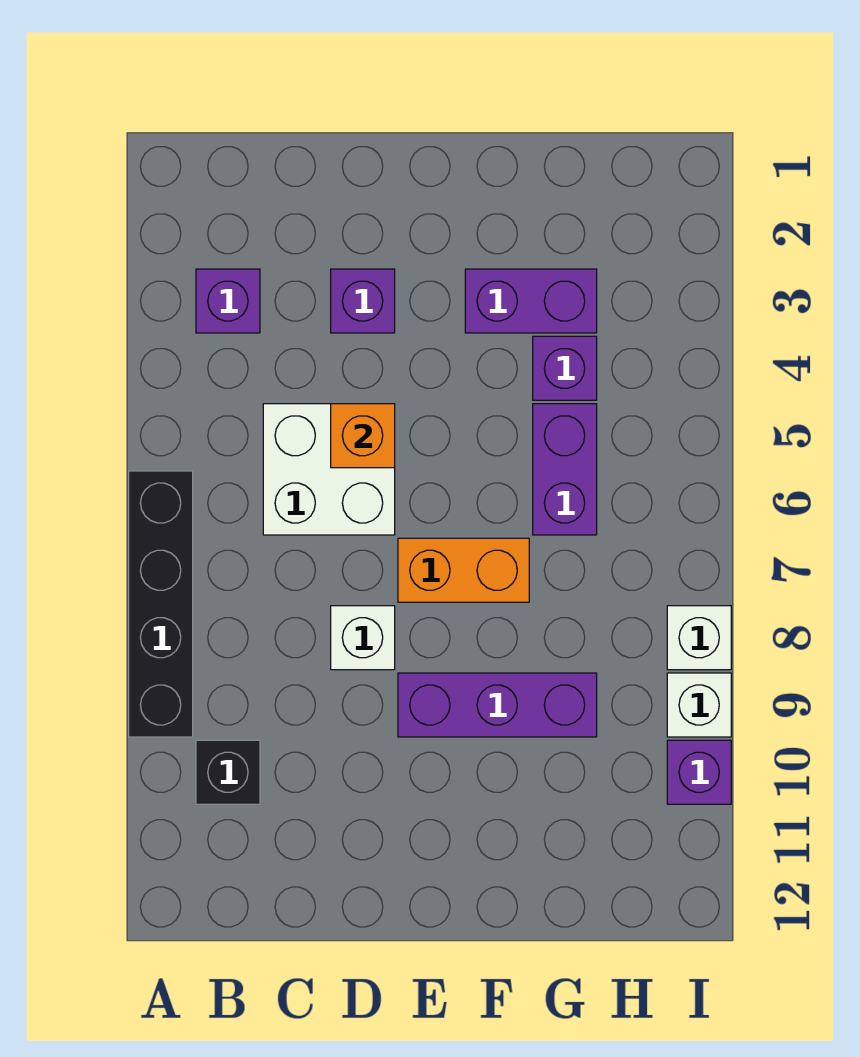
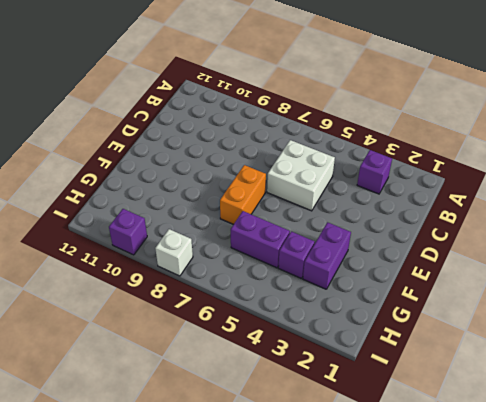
none -> black brick A6:A9 level 1
none -> black brick B10 level 1
none -> purple brick D3 level 1

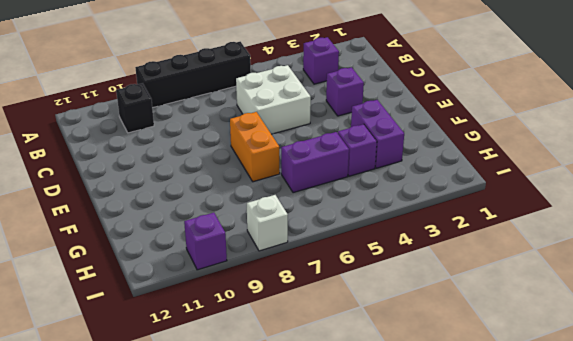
none -> white brick D8 level 1
none -> purple brick E9:G9 level 1
none -> white brick I9 level 1

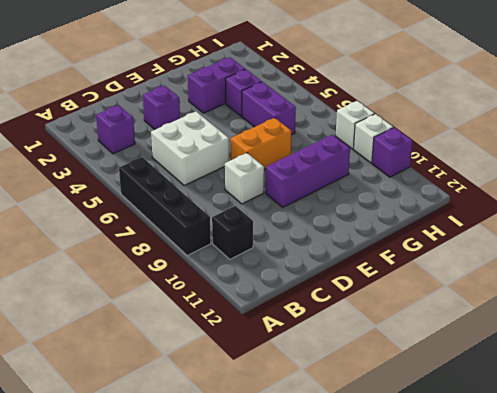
none -> orange brick D5 level 2

